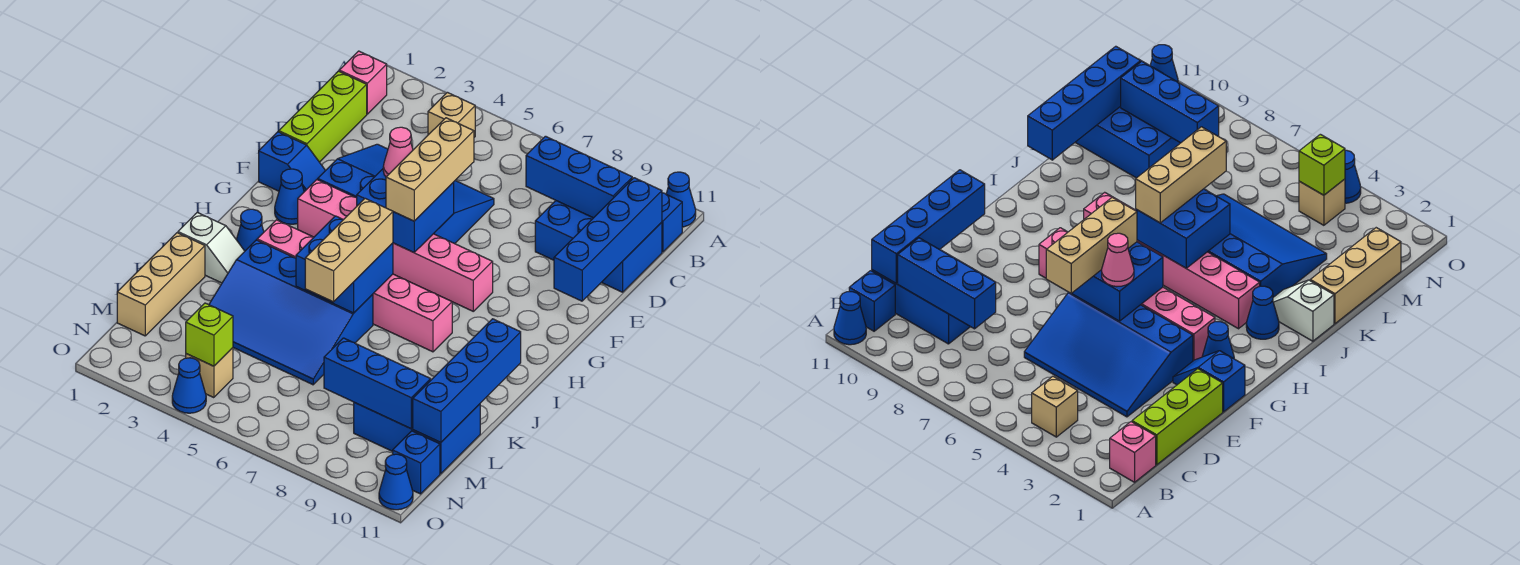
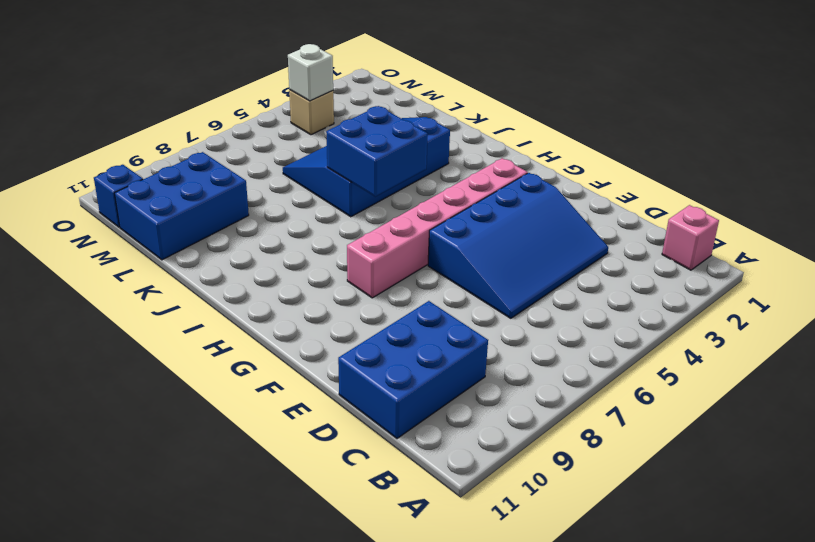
white brick N4 level 2 -> lime brick N4 level 2
none -> blue cone A11 level 1
none -> tan brick B4 level 1
none -> blue brick B11 level 1
none -> lime brick C1:E1 level 1

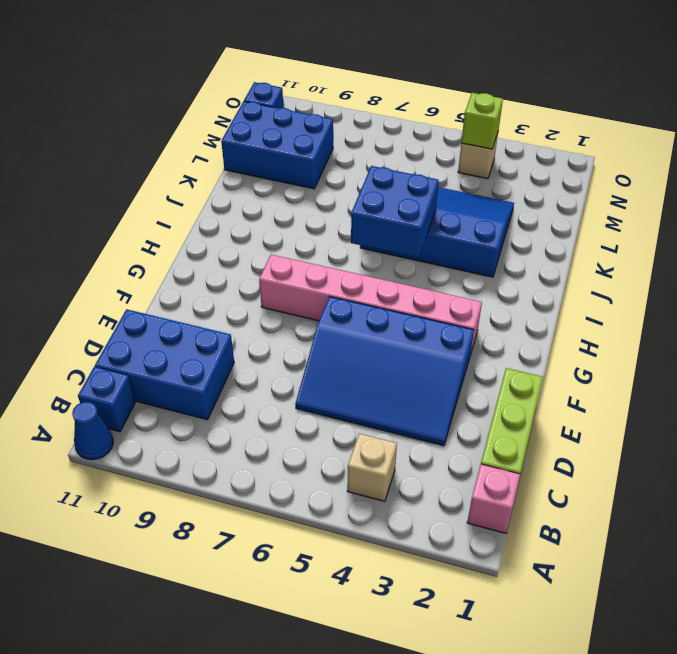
none -> blue slope F1:F2 level 1 top 1
none -> blue cone G2 level 1
none -> blue cone I2 level 1
none -> pink brick I3:I8 level 1

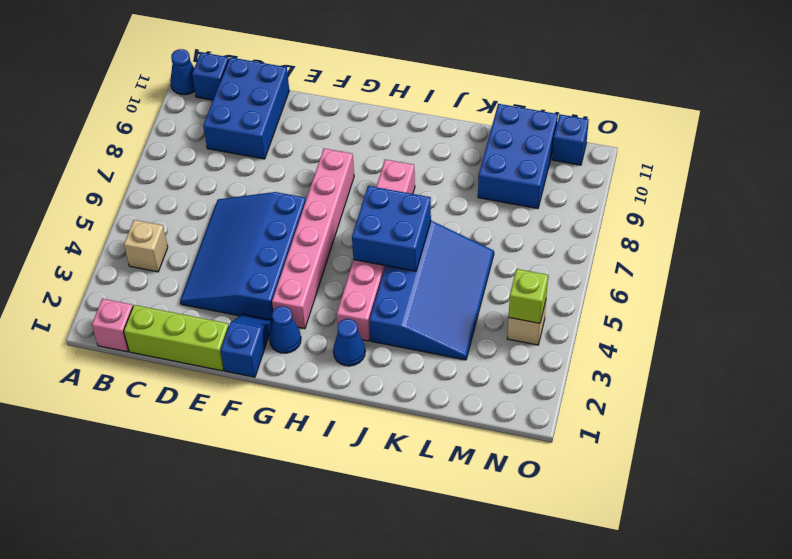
none -> white slope J1:J2 level 1 top 1
none -> tan brick K1:M1 level 1
none -> blue cone O4 level 1
none -> blue cone O11 level 1

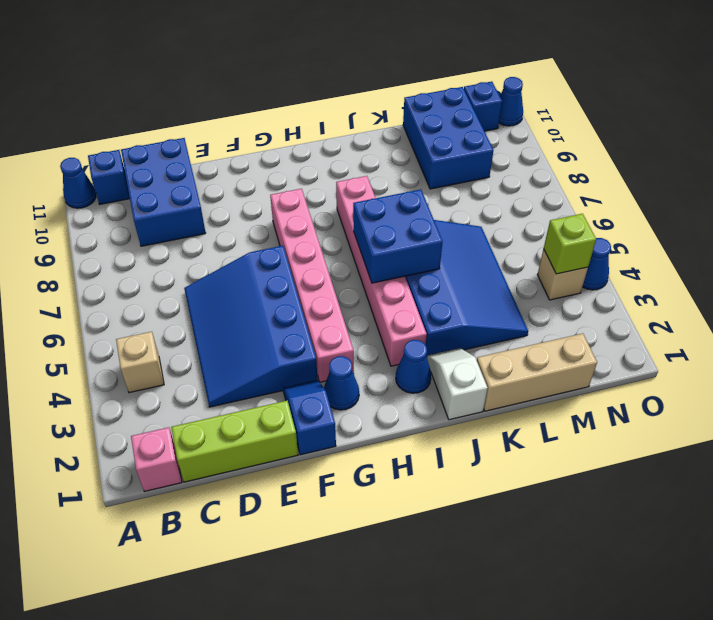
none -> blue brick C8:C10 level 2
none -> blue brick C11:F11 level 2
none -> blue brick F5:G6 level 2
none -> blue brick J11:M11 level 2

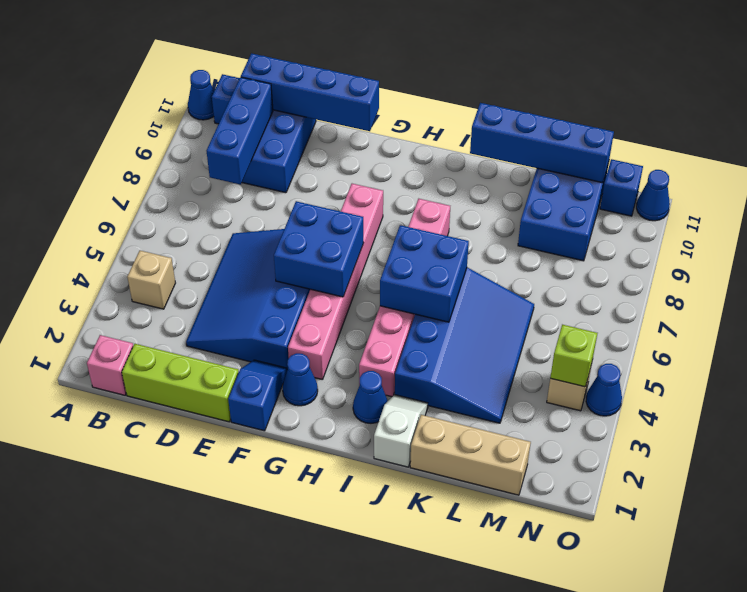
none -> blue brick M8:M10 level 2
none -> tan brick E6:G6 level 3
none -> pink cone F5 level 3
none -> tan brick I6:K6 level 3

